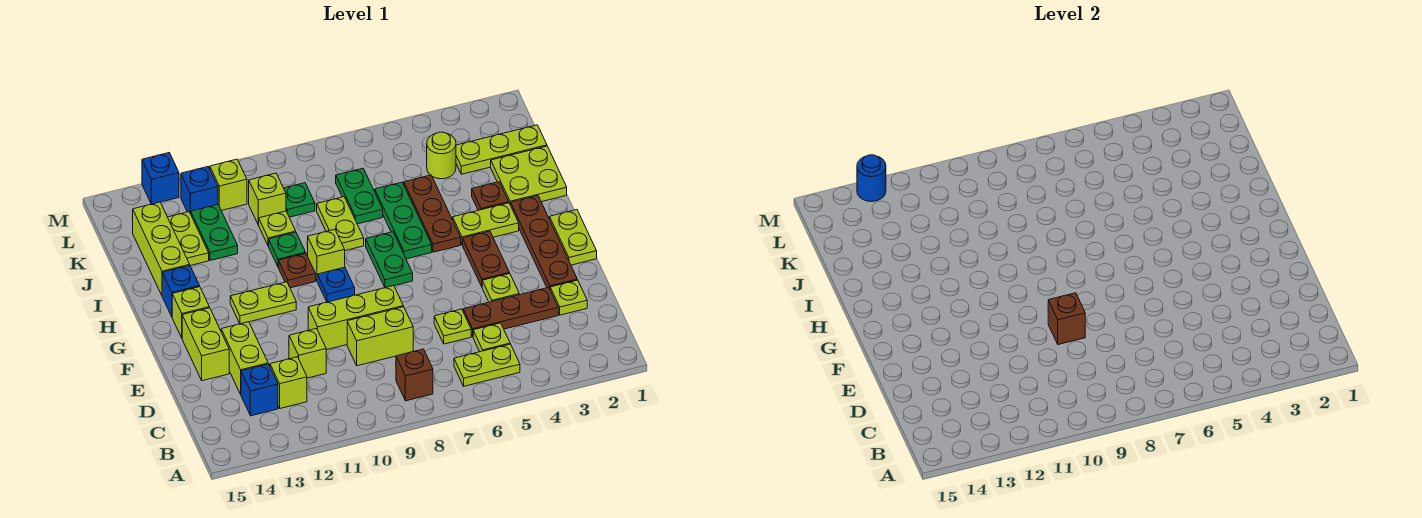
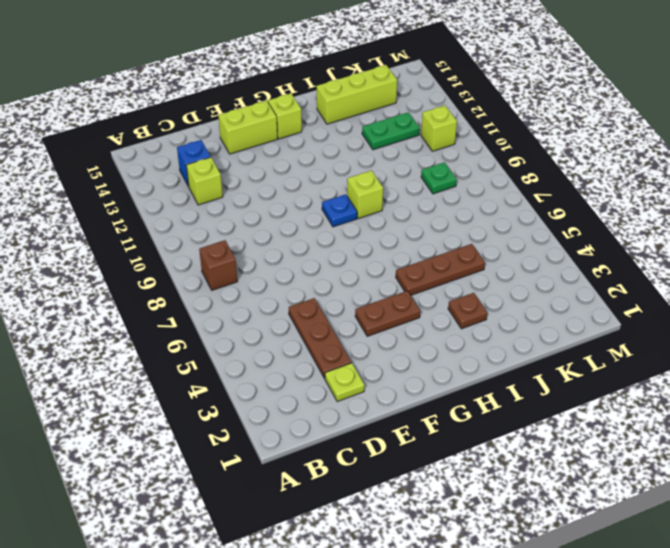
none -> lime plate B5:B6 level 1
none -> lime plate C5 level 1
none -> lime plate D6 level 1
none -> lime brick D8:D9 level 1

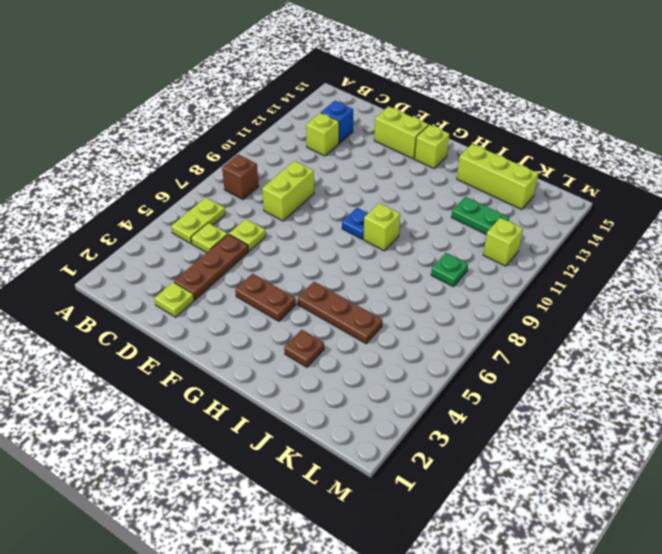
none -> lime brick D11 level 1
none -> lime brick D13:E13 level 1
none -> brown plate E2:H2 level 1
none -> lime plate E4 level 1

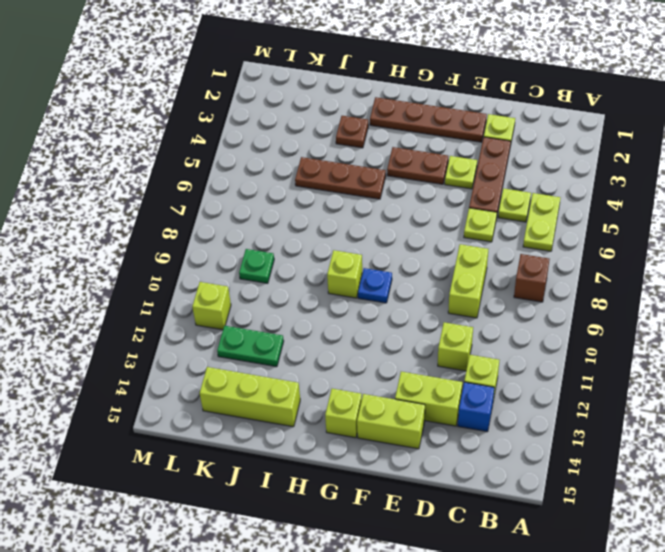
none -> lime brick E8:E10 level 1
none -> lime plate F1:G1 level 1
none -> green plate G7:H7 level 1
none -> lime plate G11:G12 level 1

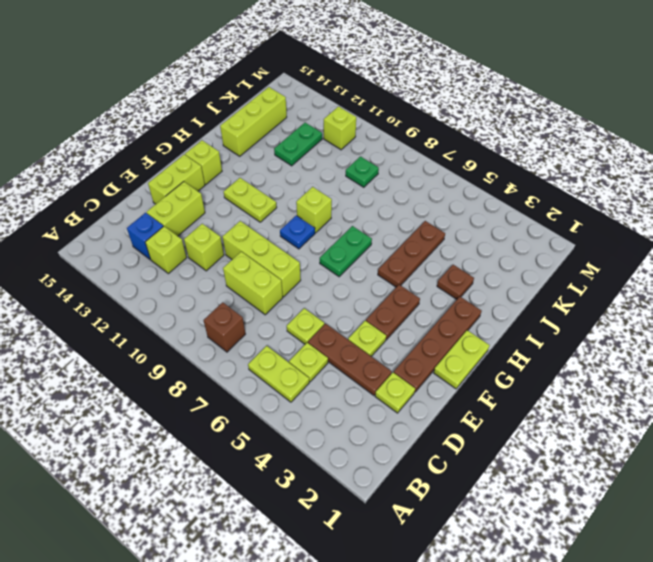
none -> lime plate H3:H4 level 1
none -> green plate H6:J6 level 1
none -> brown plate H10 level 1
none -> blue brick H14 level 1

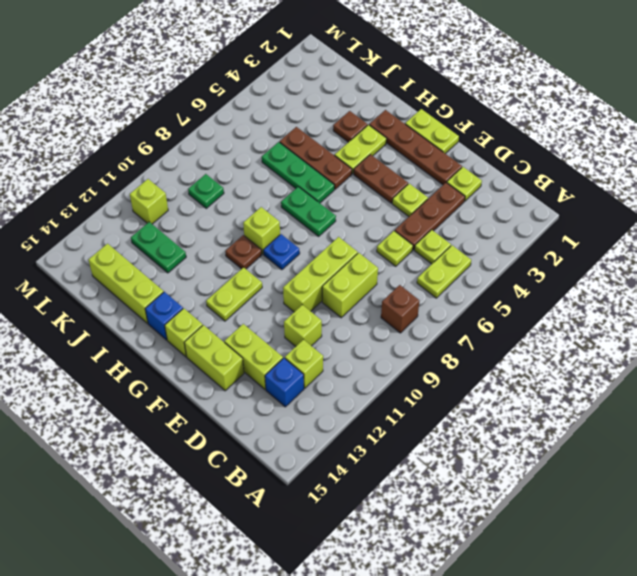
none -> lime plate I1:J2 level 1
none -> lime plate I8:J8 level 1
none -> green plate I10 level 1
none -> green plate J7:K7 level 1

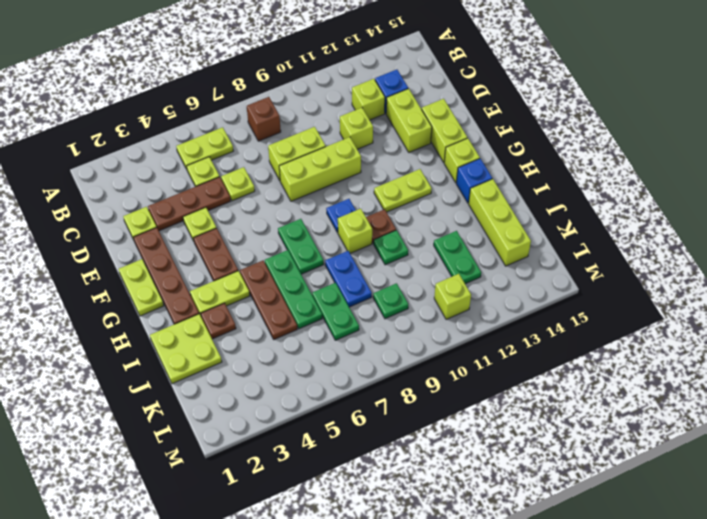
blue plate I8:J8 level 1 -> lime plate I8:J8 level 1
none -> lime plate J10 level 1
none -> lime plate J13:K13 level 1
none -> lime plate K1:K3 level 1
none -> lime round brick K4 level 1

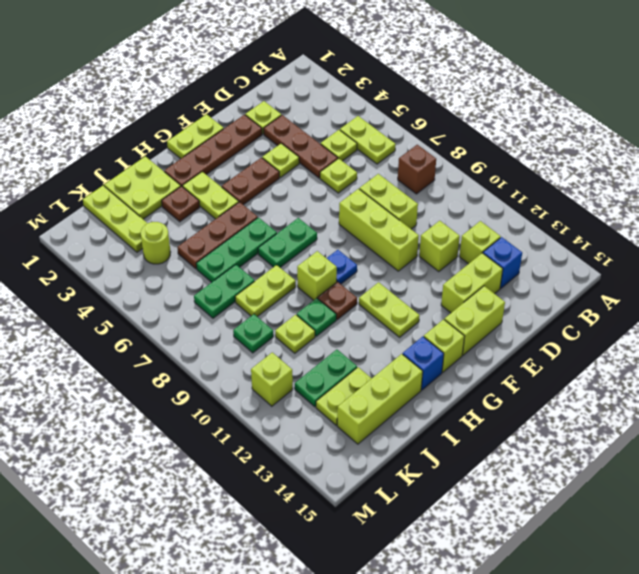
none -> lime brick K10 level 1
none -> blue brick L12 level 1
none -> blue brick M13 level 1
none -> brown brick E9 level 2

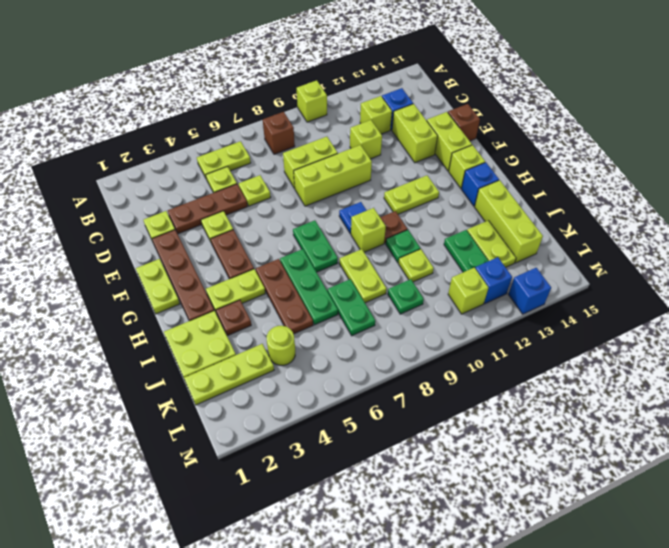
lime brick A10 level 1 -> lime brick K10 level 1
brown brick E15 level 1 -> brown brick E9 level 2
none -> blue round brick M13 level 2

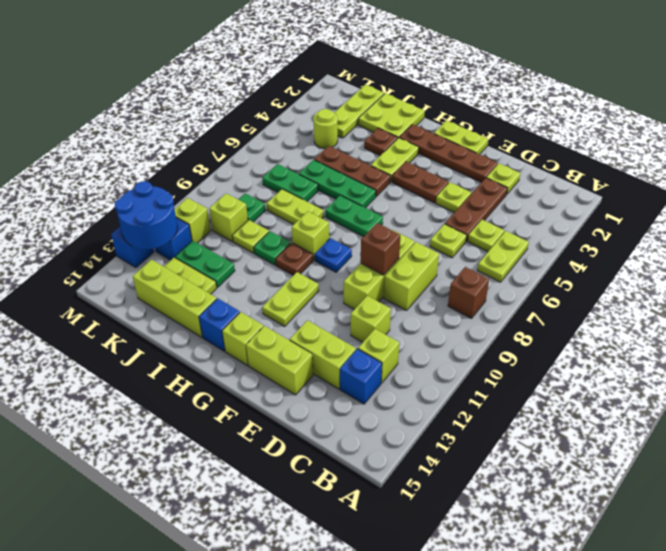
blue round brick L12:M13 level 2 -> blue round brick M13 level 2

